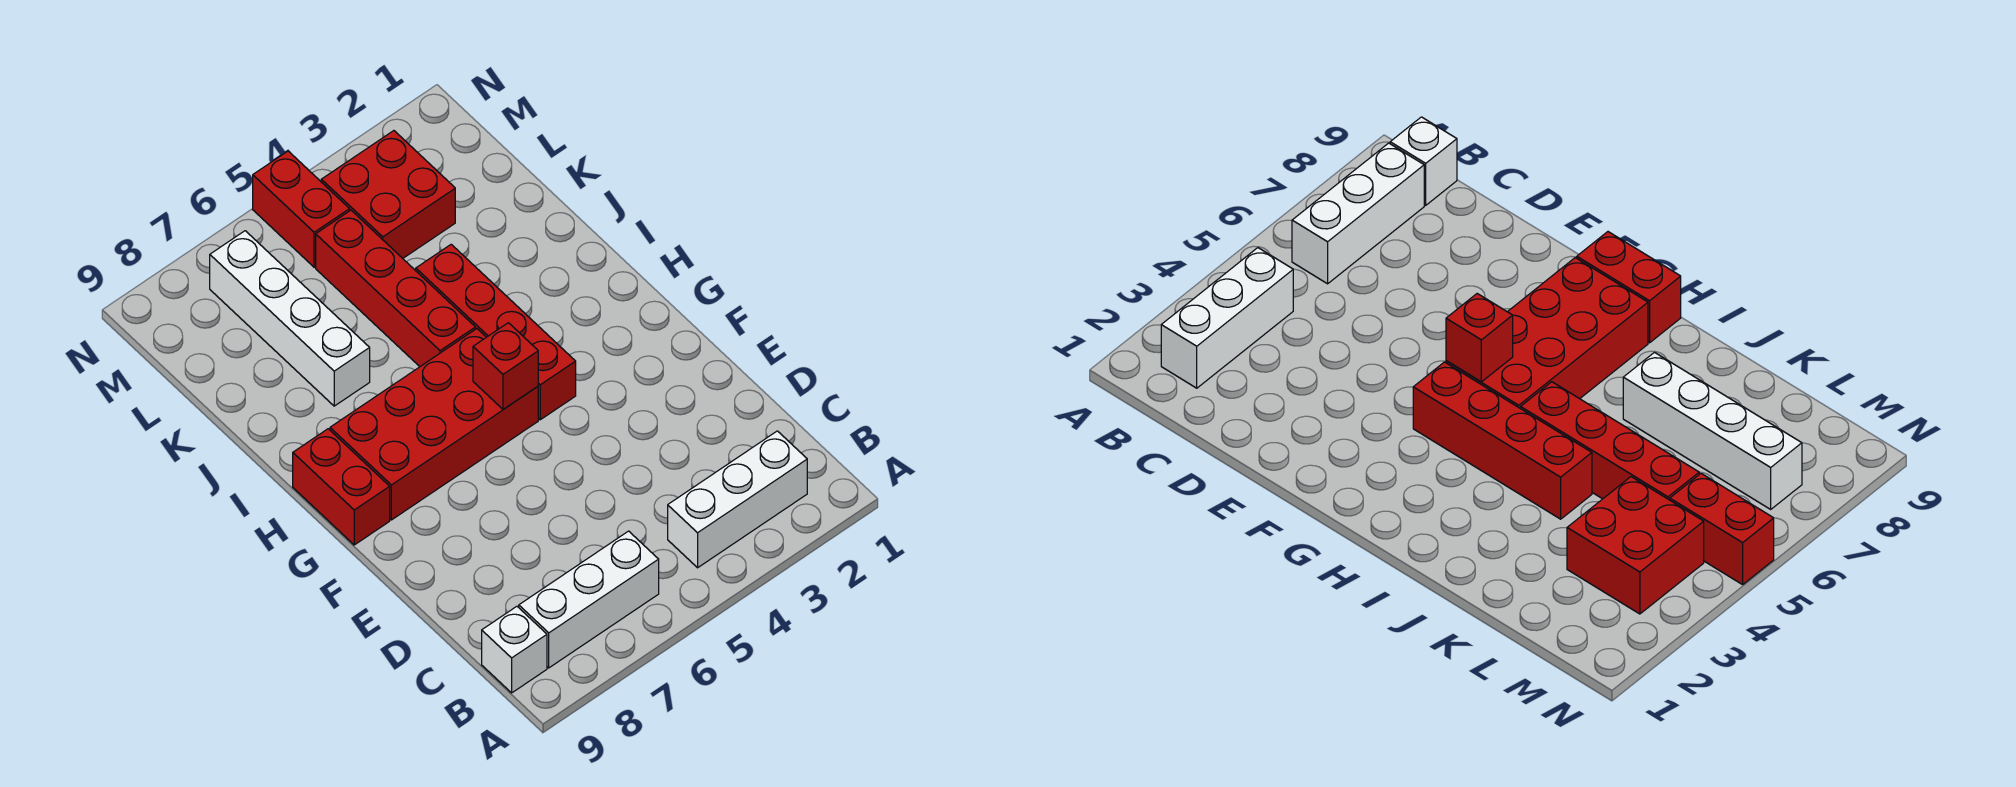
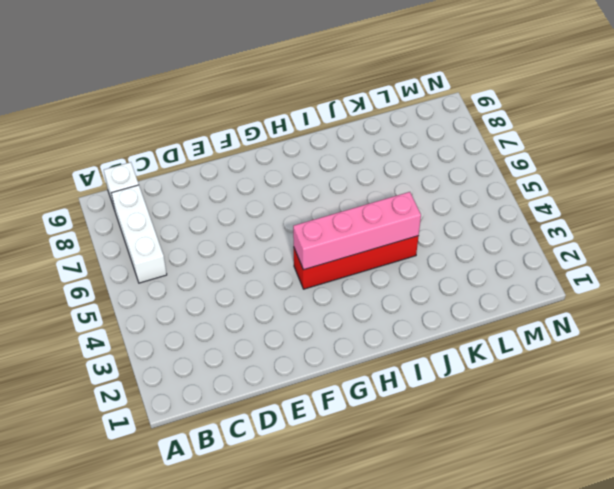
pink brick G4:J4 level 2 -> none
none -> white brick B2:B4 level 1
none -> red brick G5:H8 level 1

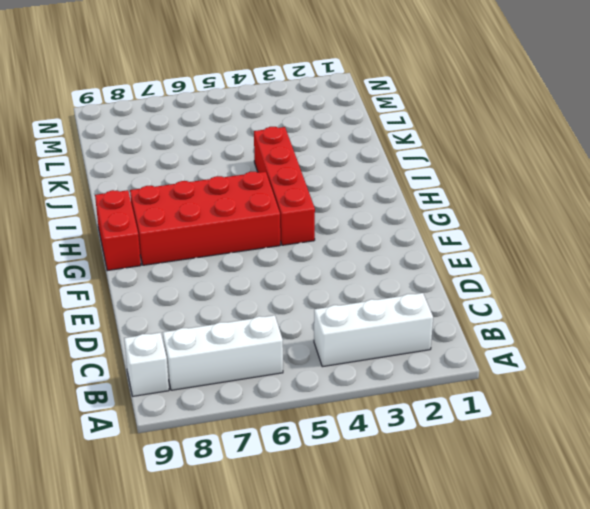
none -> red brick I5:L5 level 1
none -> white brick J7:M7 level 1

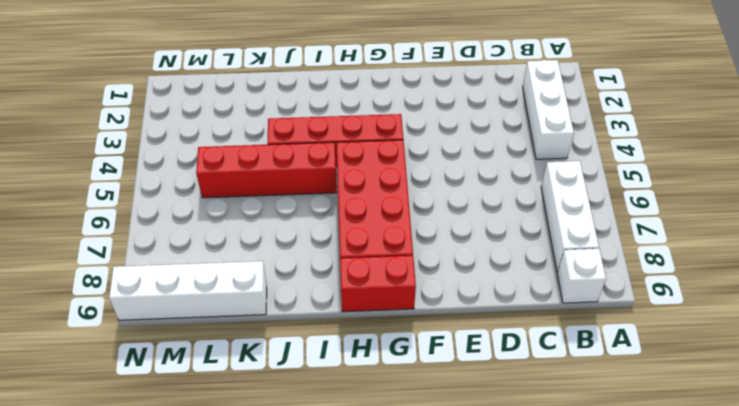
white brick K9:N9 level 1 -> white brick J7:M7 level 1
none -> red brick L3:M4 level 1
none -> red brick M5:N5 level 1

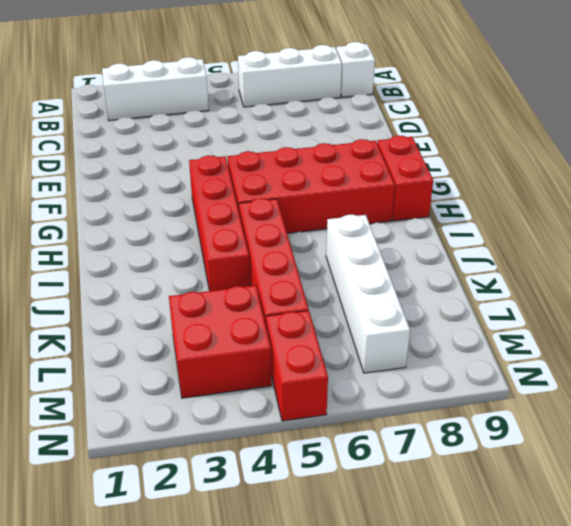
none -> red brick G5 level 2

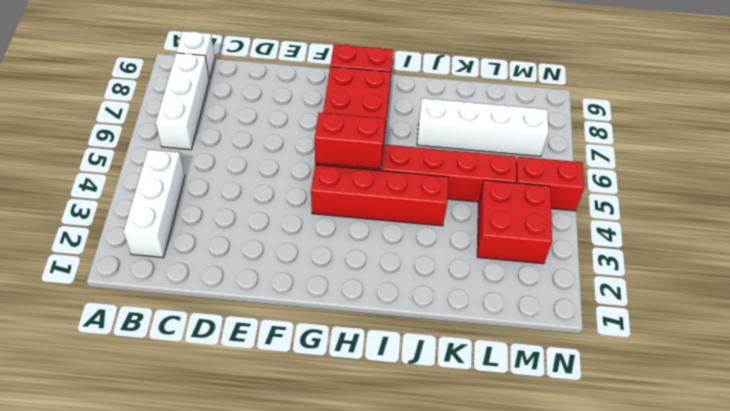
red brick G5:H5 level 2 -> red brick G5 level 2

